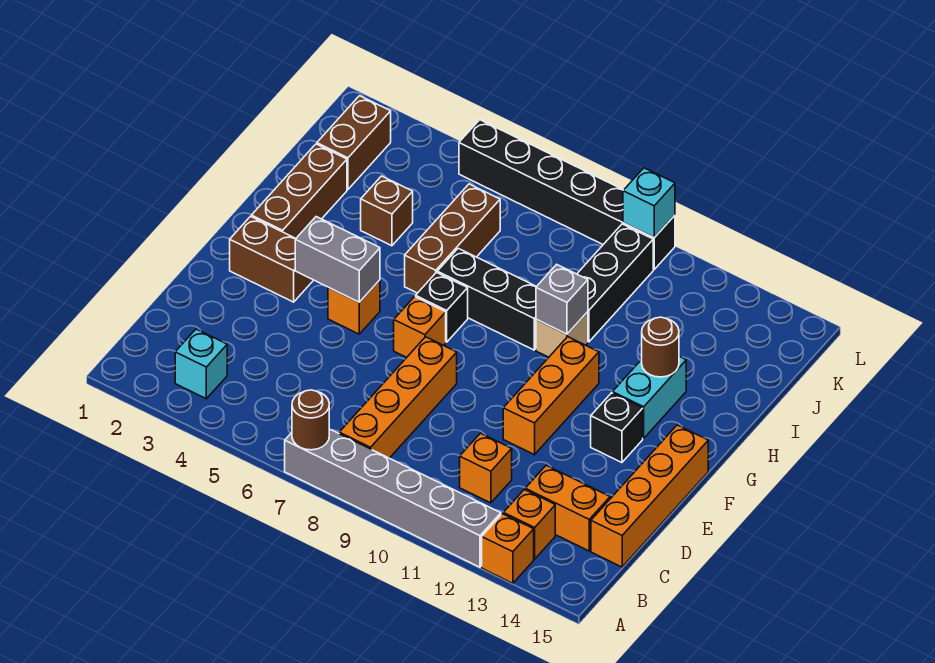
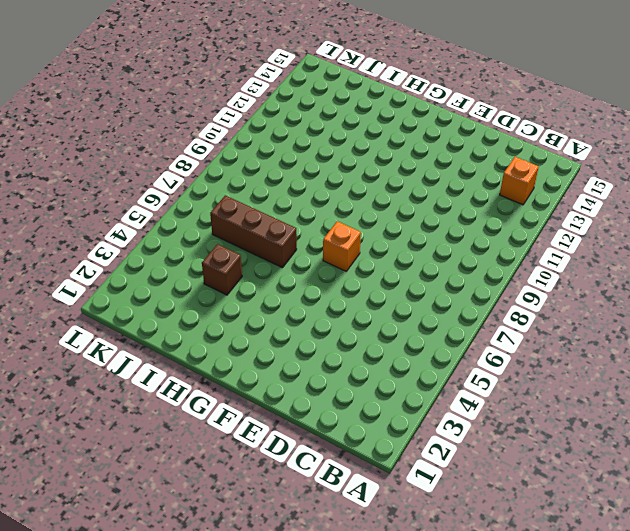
none -> grey brick A7:A12 level 1
none -> orange brick A13 level 1
none -> cyan brick B3 level 1

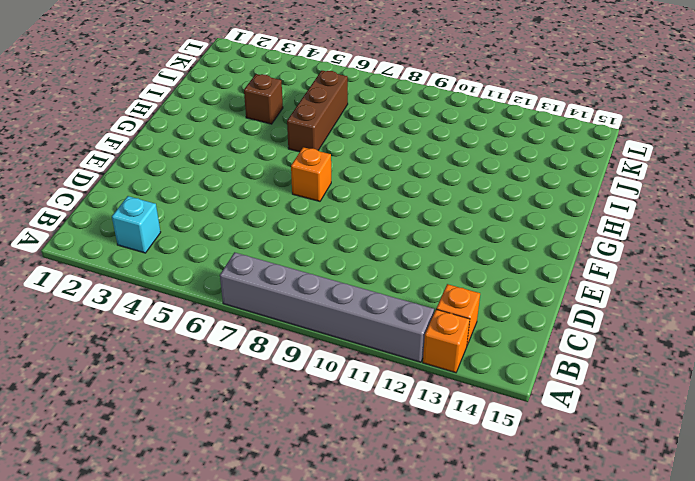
none -> orange brick B8:E8 level 1
none -> orange brick C11 level 1
none -> orange brick C13:C14 level 1

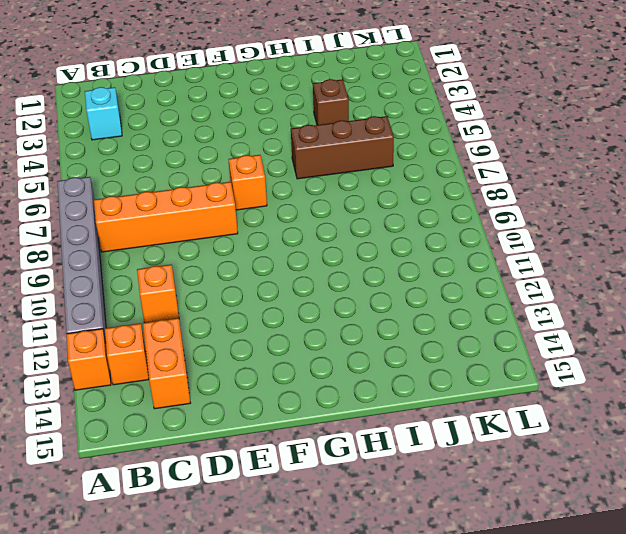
none -> orange brick C15:F15 level 1
none -> orange brick E11:G11 level 1
none -> brown brick F2:F3 level 1

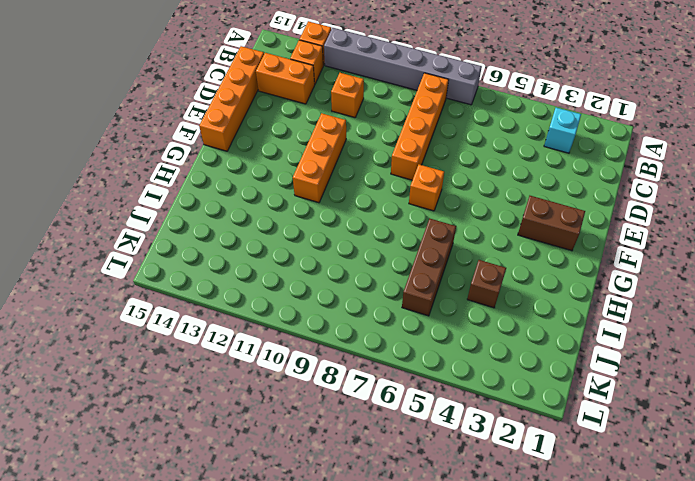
none -> orange brick F5 level 1
none -> black brick F13 level 1
none -> brown brick G2:I2 level 1

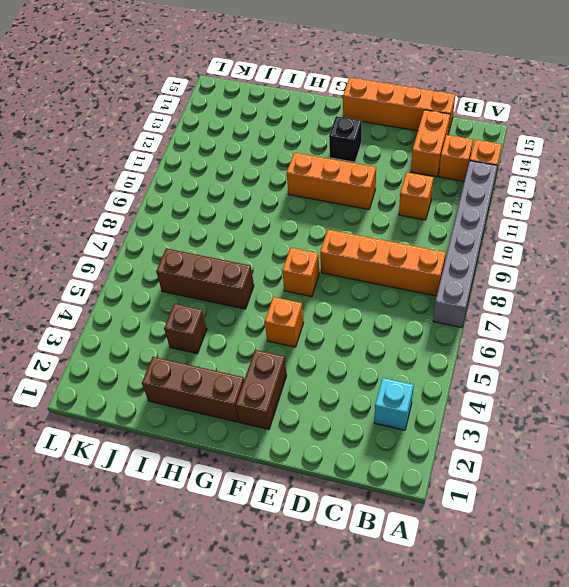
none -> black brick G7 level 1
none -> cyan brick G13:H13 level 1
none -> black brick H7:H9 level 1

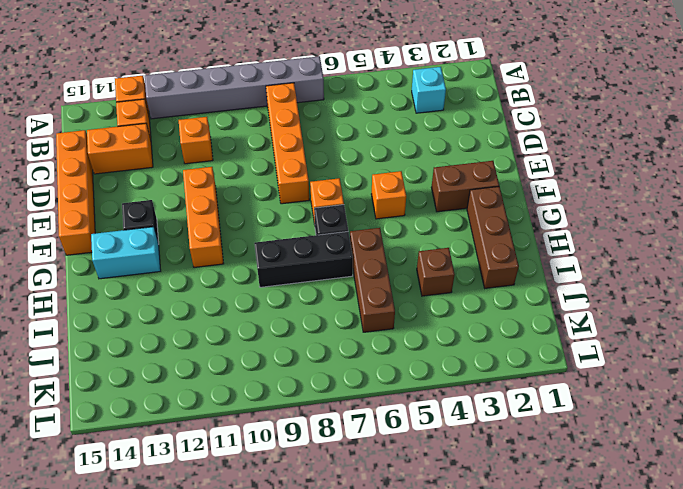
cyan brick G13:G14 level 1 -> cyan brick G13:H13 level 1
none -> tan brick H10 level 1
none -> black brick I10:K10 level 1
none -> brown brick J2:K2 level 1

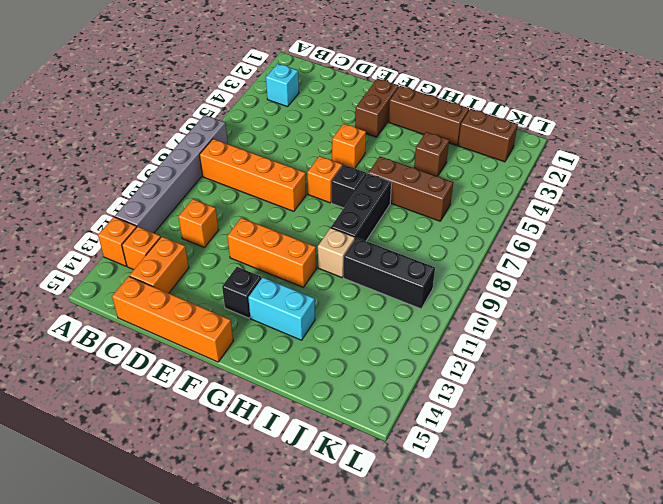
none -> black brick L5:L10 level 1
none -> brown round brick A7 level 2
none -> grey brick F4:F5 level 2

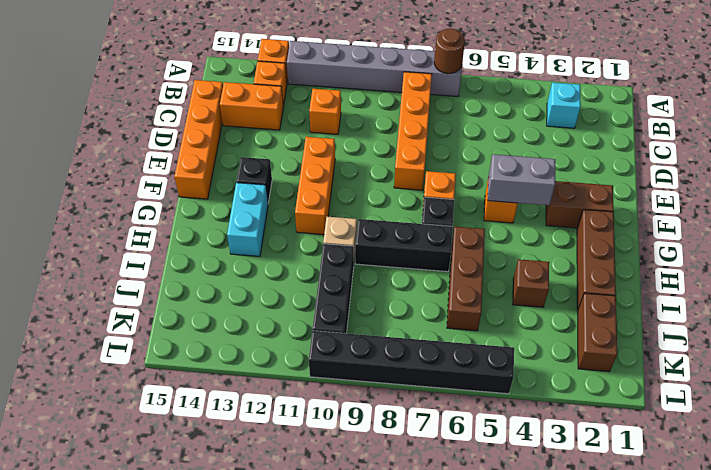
none -> grey brick H10 level 2
none -> brown round brick H13 level 2
none -> cyan brick L10 level 2

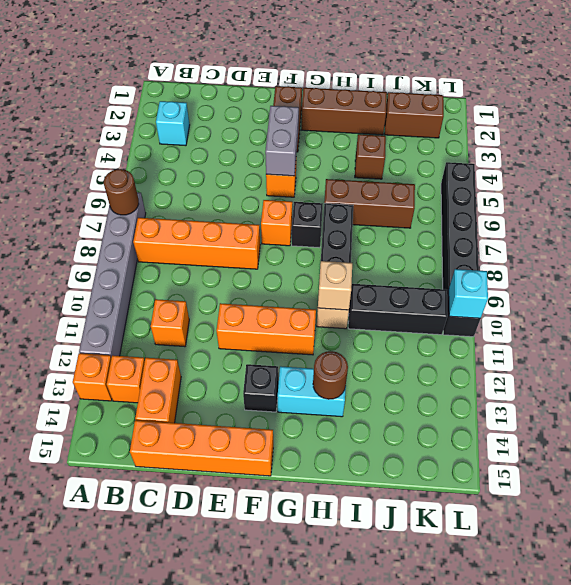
tan brick H10 level 2 -> grey brick H10 level 2

